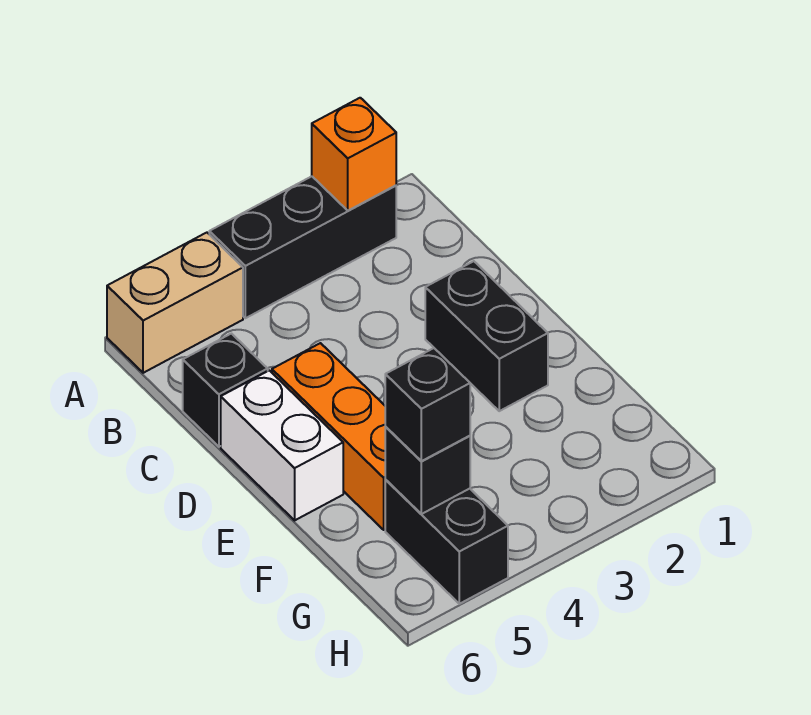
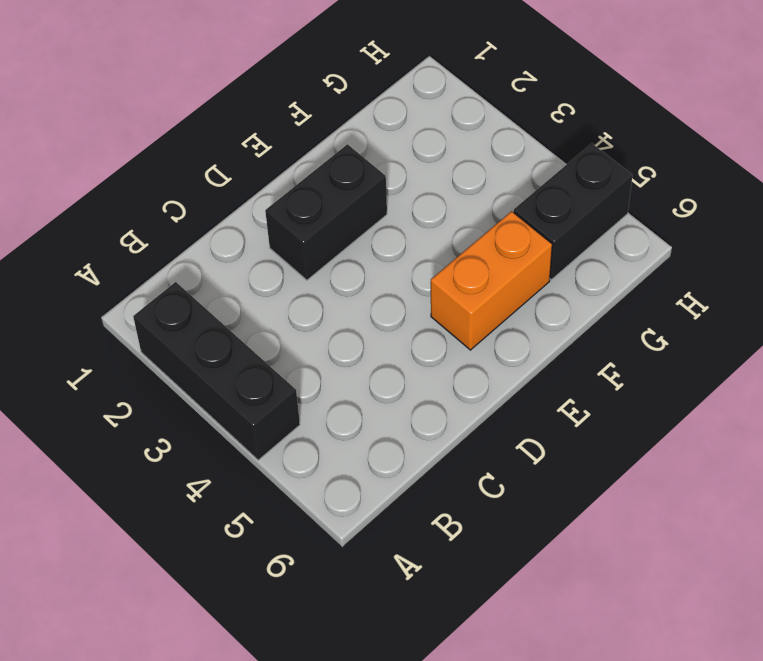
orange brick E5:F5 level 1 -> orange brick D5:F5 level 1
none -> tan brick A5:A6 level 1
none -> black brick C6 level 1

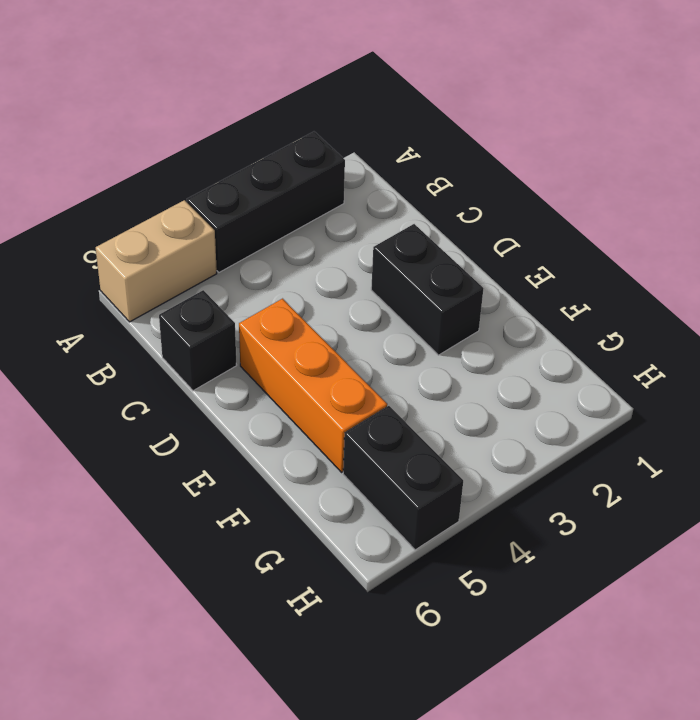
none -> white brick D6:E6 level 1
none -> orange brick A2 level 2

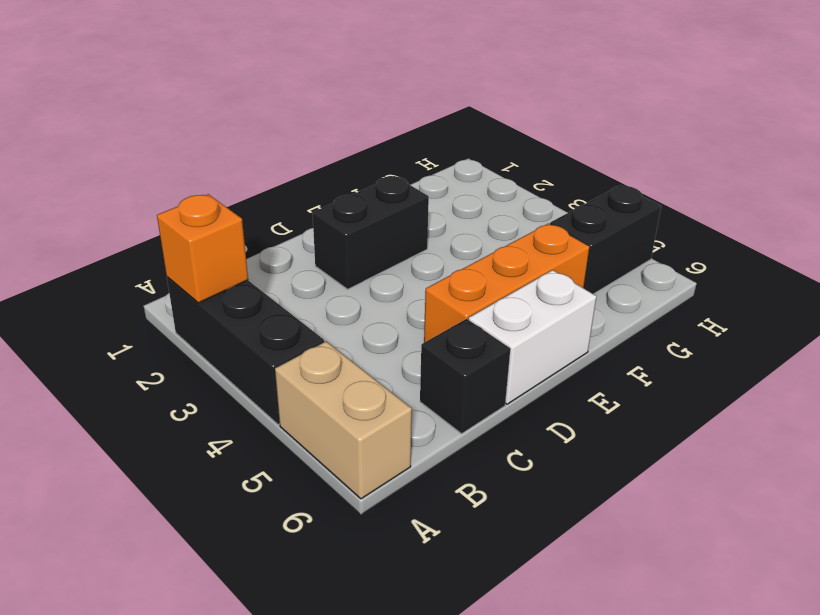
none -> black brick G5 level 2
none -> black brick G5 level 3

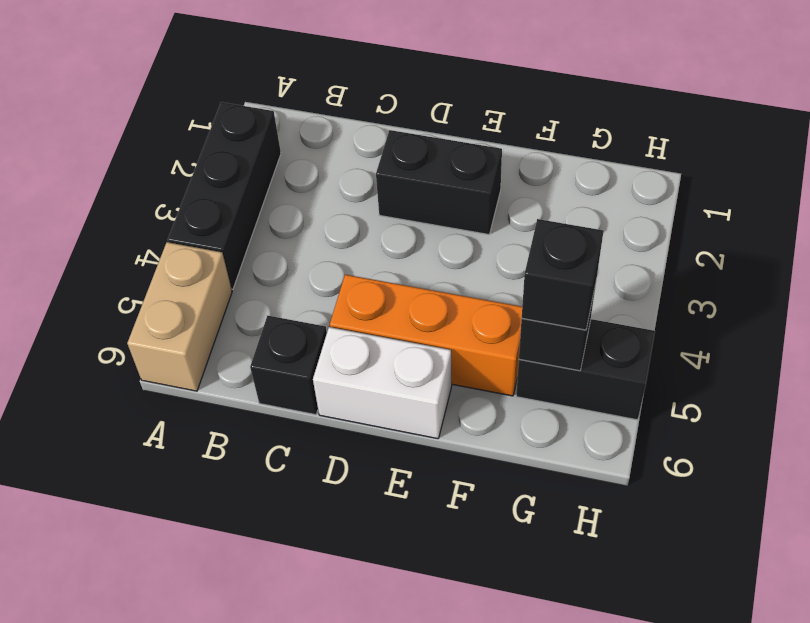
none -> orange brick A2 level 2

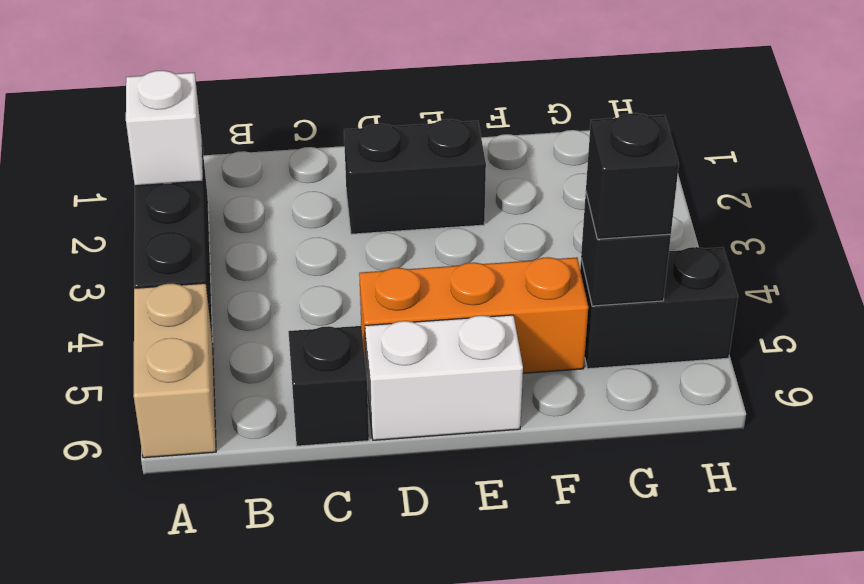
white brick A2 level 2 -> orange brick A2 level 2

